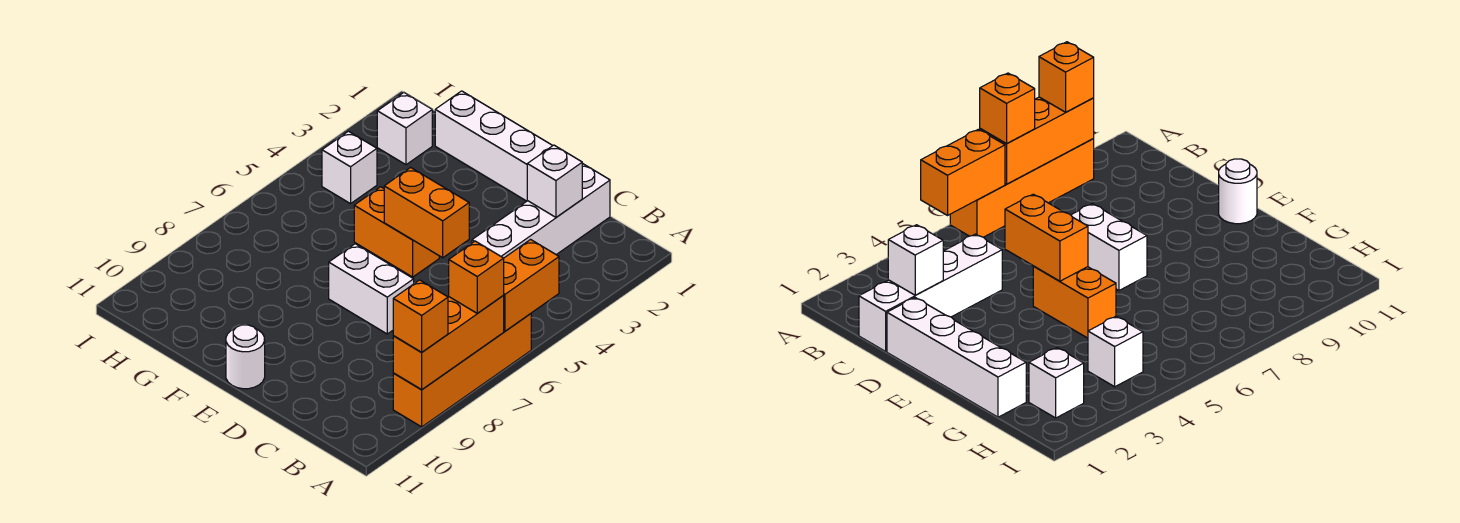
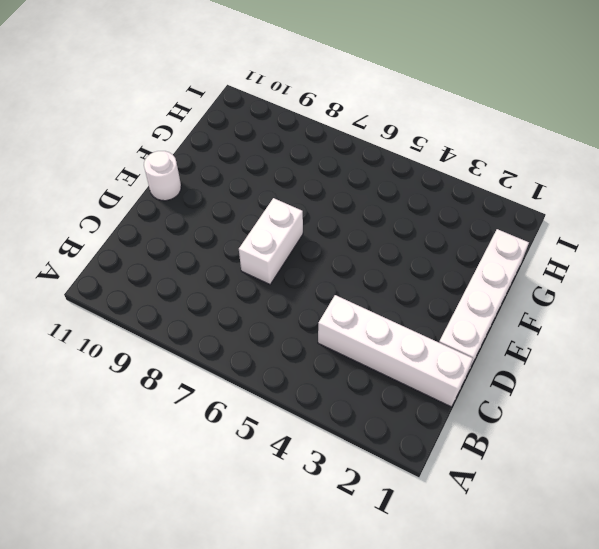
none -> orange brick A6:A9 level 1
none -> orange brick E5:F5 level 1
none -> white brick H2 level 1

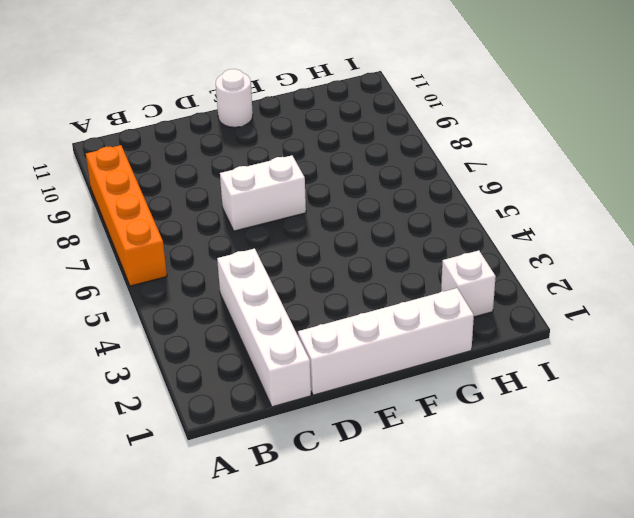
none -> orange brick E5:F5 level 1
none -> white brick H4 level 1
none -> orange brick A5:A6 level 2

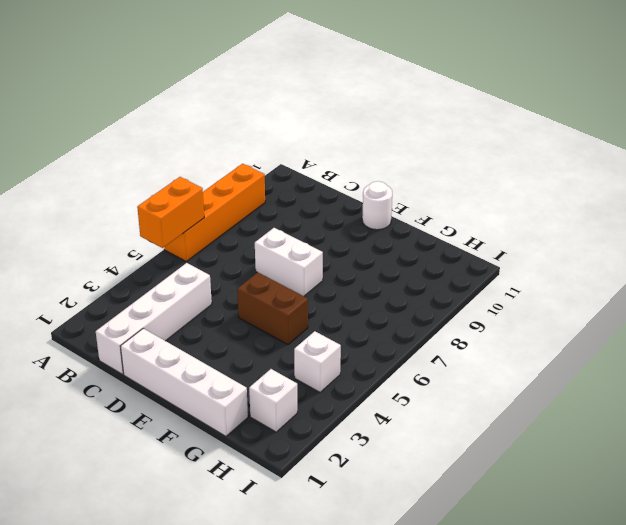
brown brick E5:F5 level 1 -> orange brick E5:F5 level 1
none -> orange brick A7:A9 level 2
none -> white brick C2 level 2
none -> orange brick D5:E5 level 2

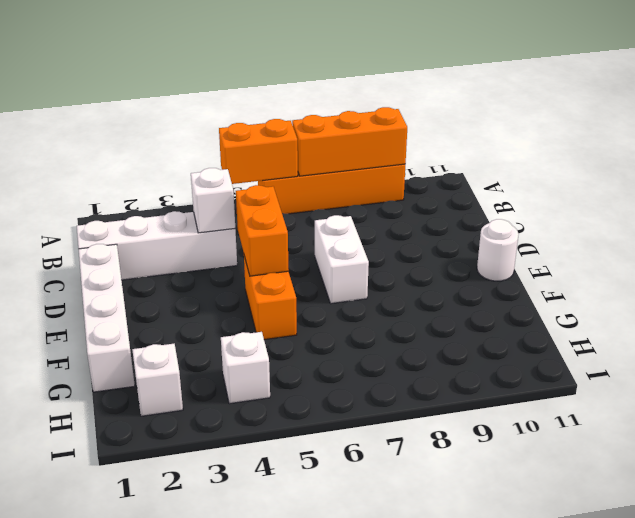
white brick C4 level 2 -> white brick C2 level 2
none -> orange brick A7 level 3
none -> orange brick A9 level 3

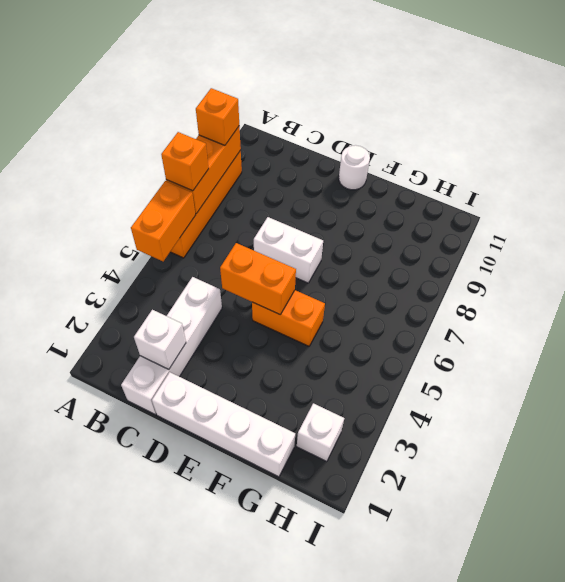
none -> white brick H4 level 1

